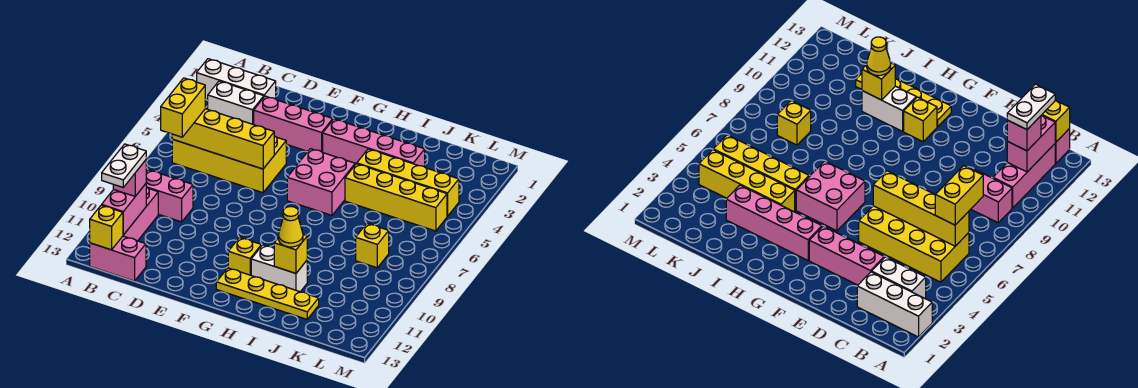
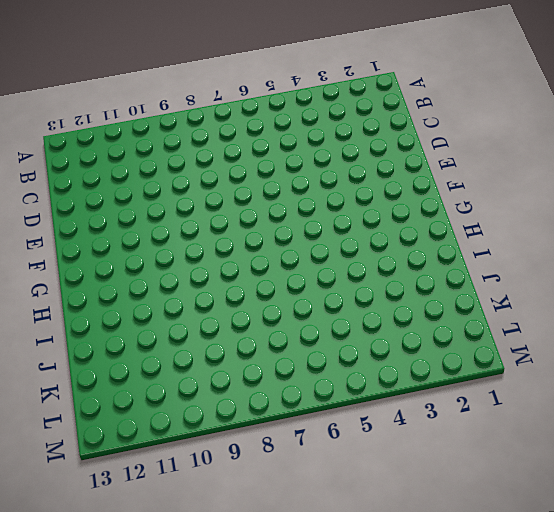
none -> white brick A2:C2 level 1
none -> white brick B3:C3 level 1
none -> yellow brick B5:E6 level 1

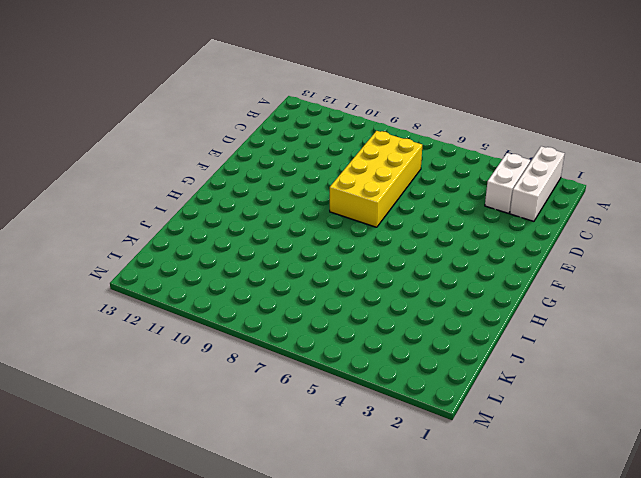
yellow brick C7:F8 level 1 -> yellow brick B5:E6 level 1
none -> pink brick B9:C9 level 1
none -> pink brick B10:B12 level 1
none -> pink brick B13:C13 level 1

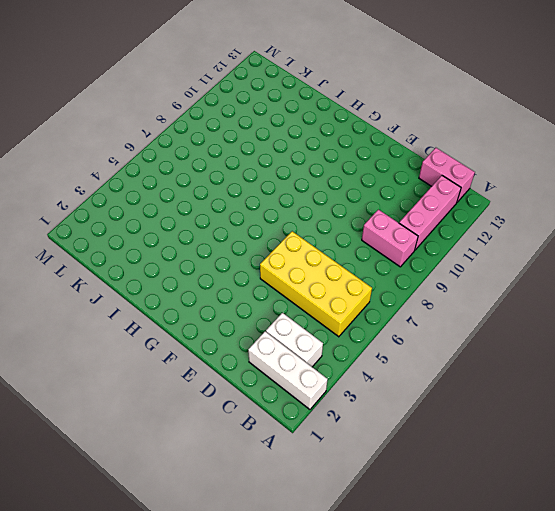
none -> pink brick D3:F3 level 1
none -> pink brick G3:J3 level 1
none -> pink brick G5:H6 level 1

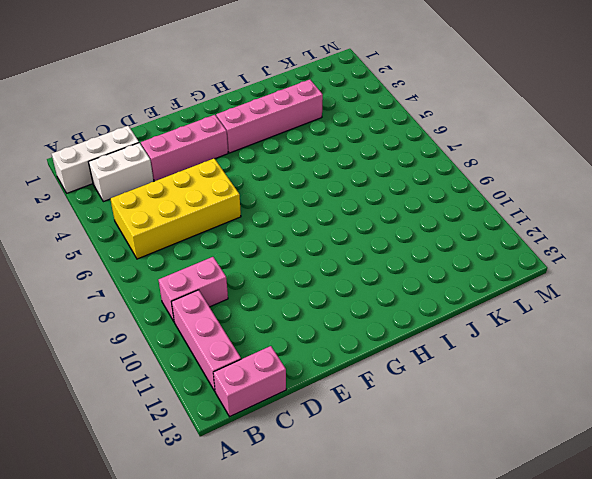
none -> pink brick G5:H6 level 1
none -> yellow brick G11 level 1
none -> yellow plate G12:J12 level 1

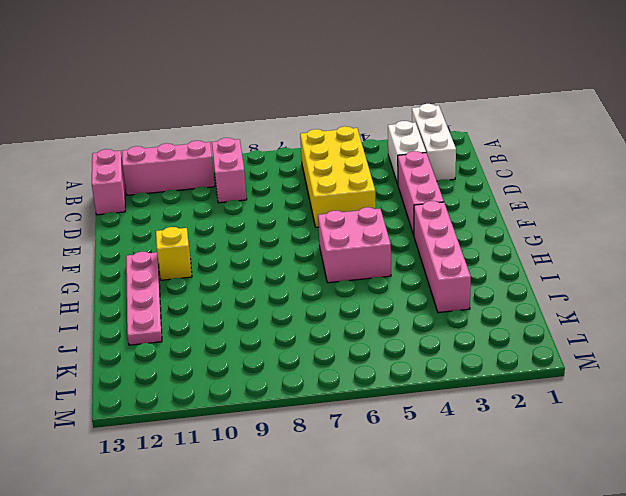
pink plate G12:J12 level 1 -> yellow plate G12:J12 level 1
none -> white brick H11:I11 level 1
none -> yellow brick I4:L4 level 1
none -> yellow brick I5:L5 level 1

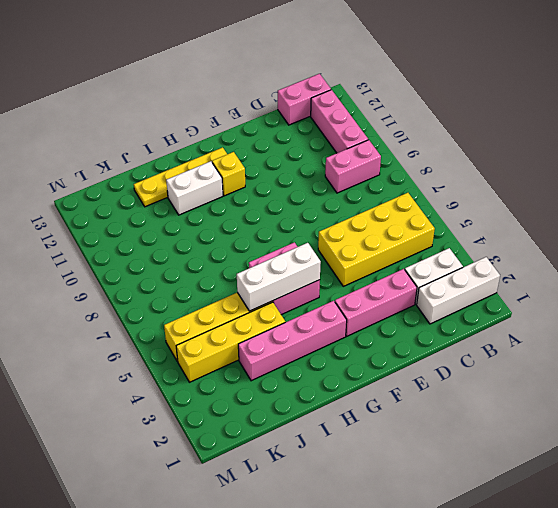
white brick G5:I5 level 2 -> none
none -> yellow brick K8 level 1
none -> yellow brick B6:E6 level 2
none -> pink brick B11:B12 level 2

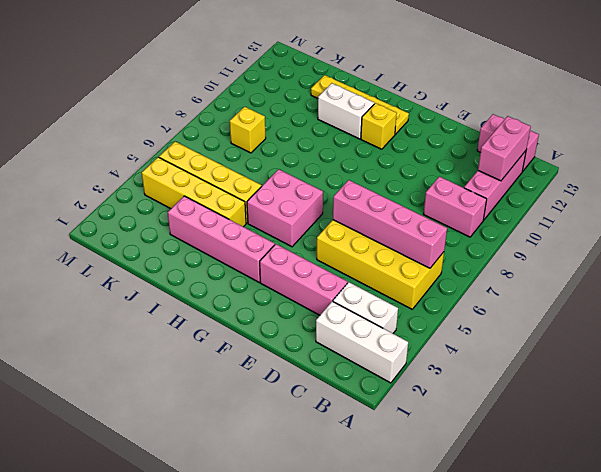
pink brick B6:E6 level 2 -> yellow brick B6:E6 level 2
none -> yellow brick B13 level 2
none -> yellow brick I11 level 2
none -> yellow brick B6:B7 level 3

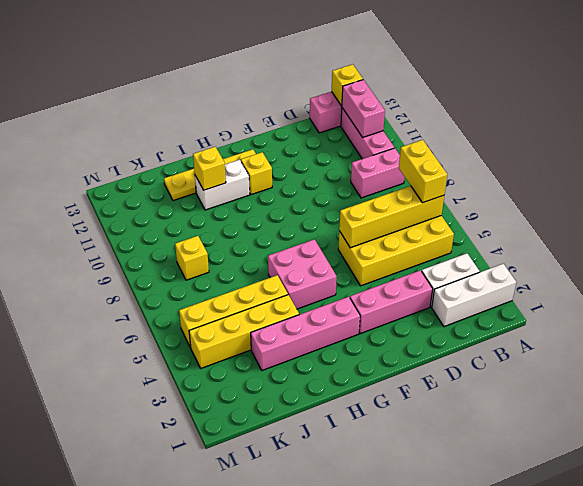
none -> pink brick B11 level 3
none -> yellow cone I11 level 3
none -> white plate B11:B12 level 4

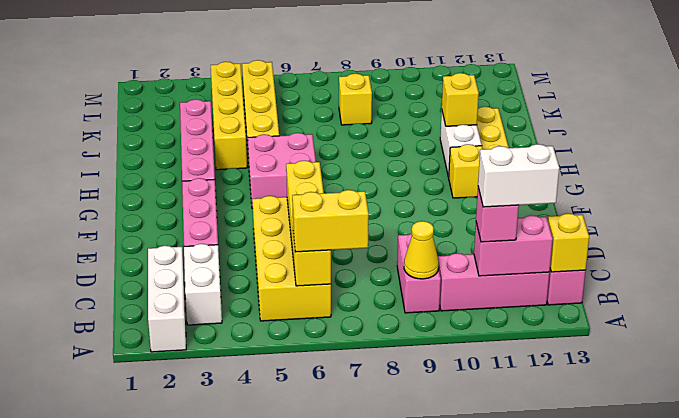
yellow cone B9 level 2 -> yellow cone I11 level 3
white brick B11:B12 level 4 -> white plate B11:B12 level 4

